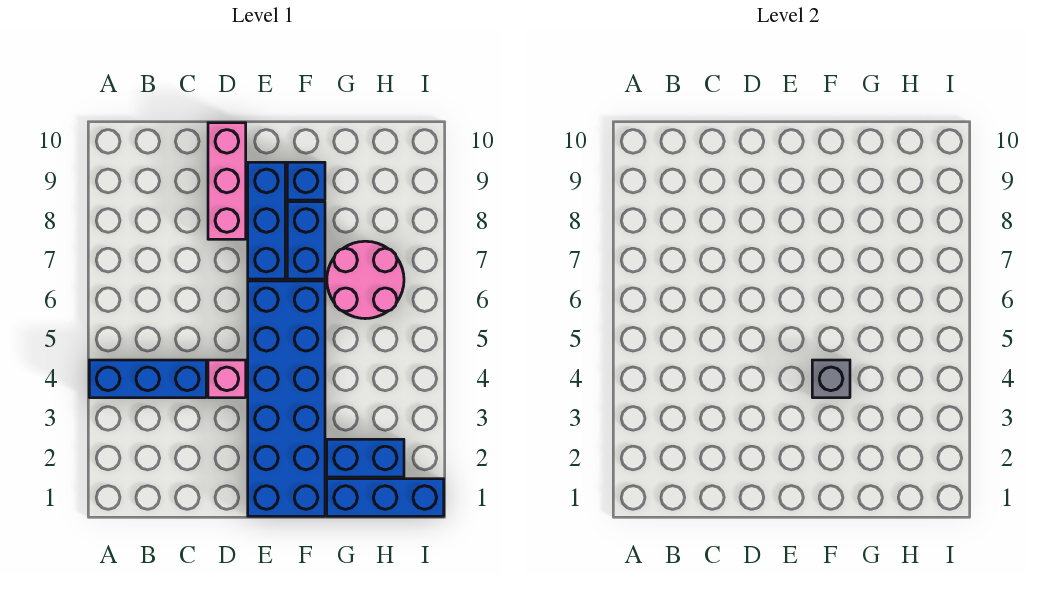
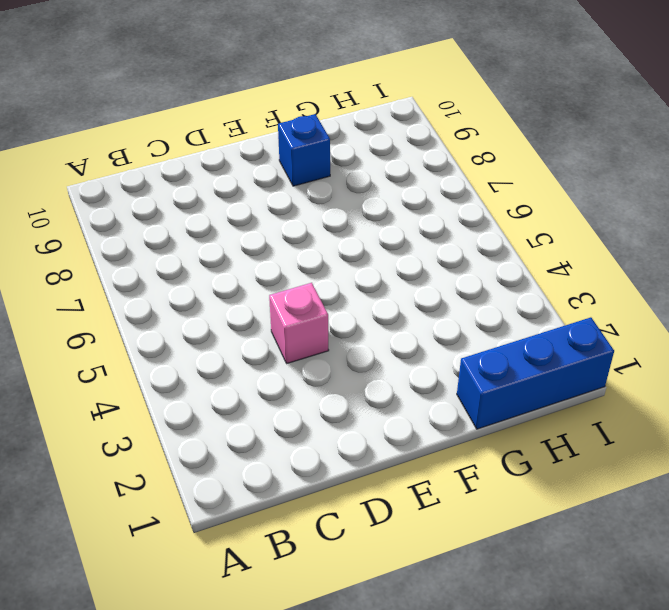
none -> blue brick A4:C4 level 1
none -> pink brick D8:D10 level 1

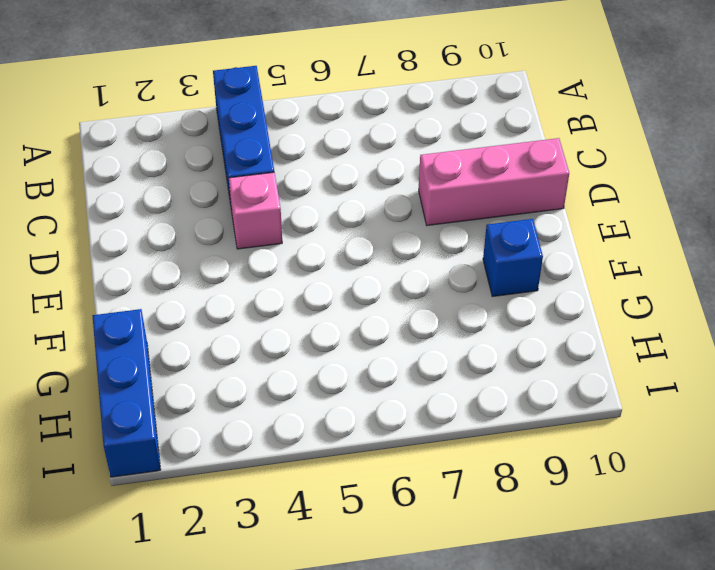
none -> blue brick E1:F6 level 1
none -> blue brick E7:E9 level 1

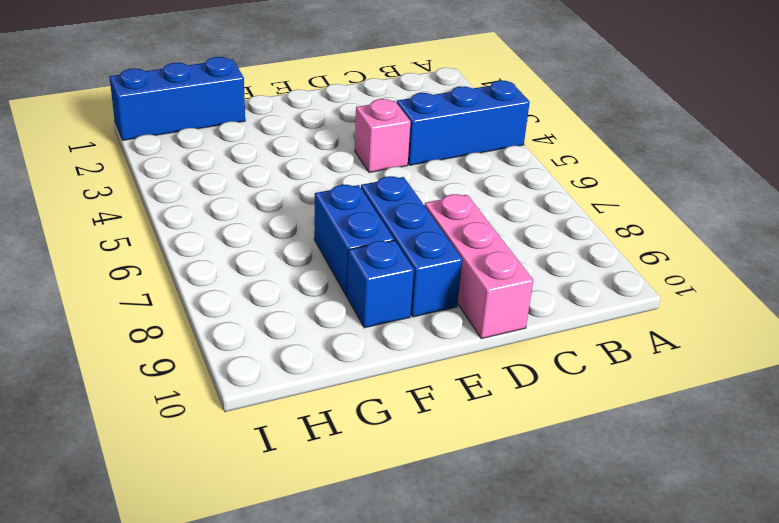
none -> blue brick E1:F6 level 1
none -> blue brick G2:H2 level 1

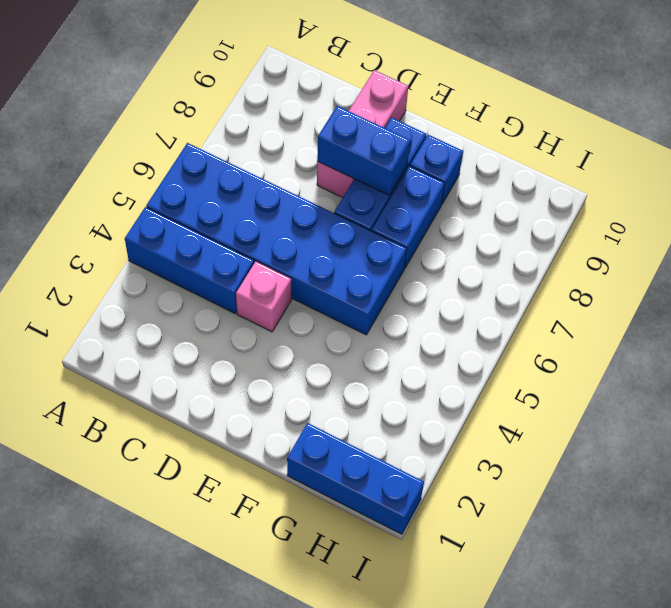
blue brick A5:F6 level 1 -> blue brick E1:F6 level 1
blue brick D8:E8 level 2 -> blue brick G2:H2 level 1
none -> pink round brick G6:H7 level 1
none -> grey brick F4 level 2

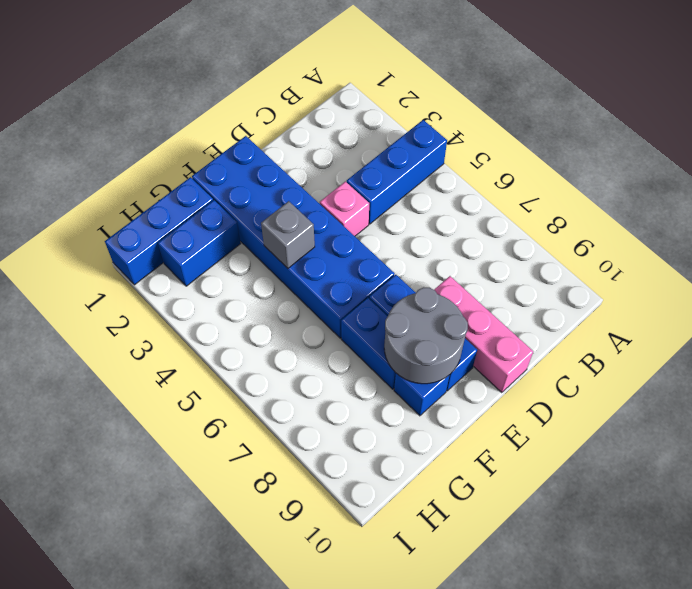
grey round brick E8:F9 level 2 -> none
none -> pink round brick G6:H7 level 1

